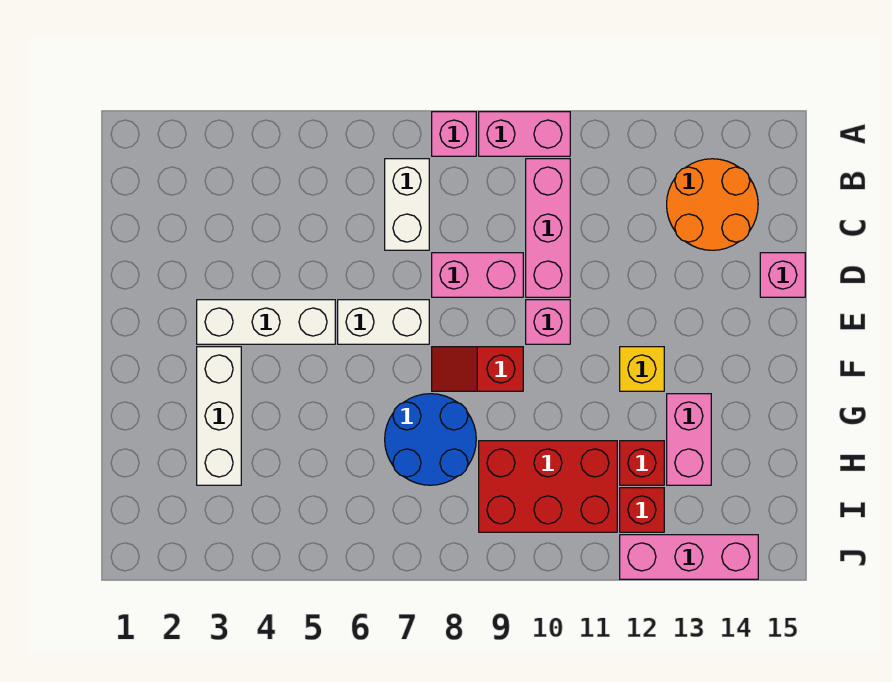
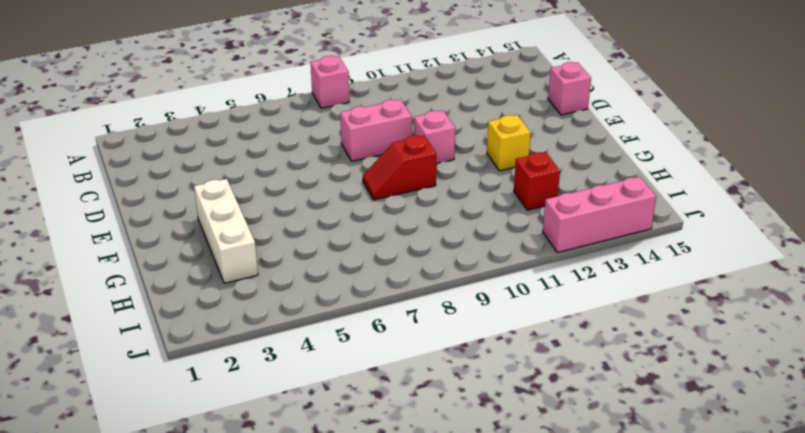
none -> pink brick A9:A10 level 1
none -> white brick B7:C7 level 1
none -> pink brick B10:D10 level 1

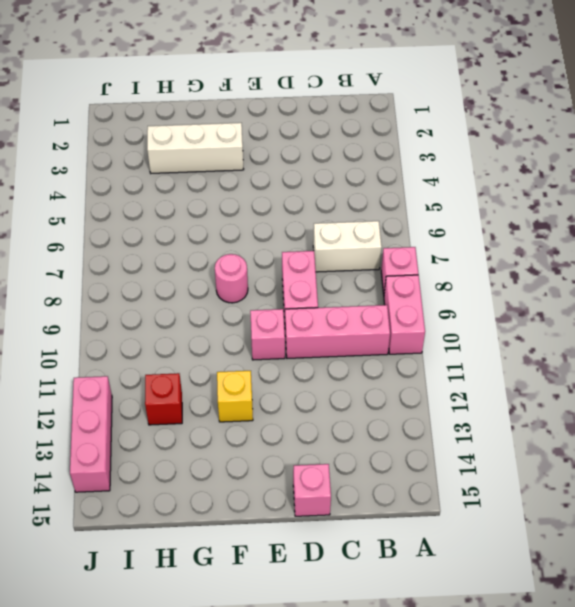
pink round brick F8 level 1 -> red slope F8:F9 level 1 top 9
none -> orange round brick B13:C14 level 1
none -> white brick E3:E5 level 1
none -> white brick E6:E7 level 1

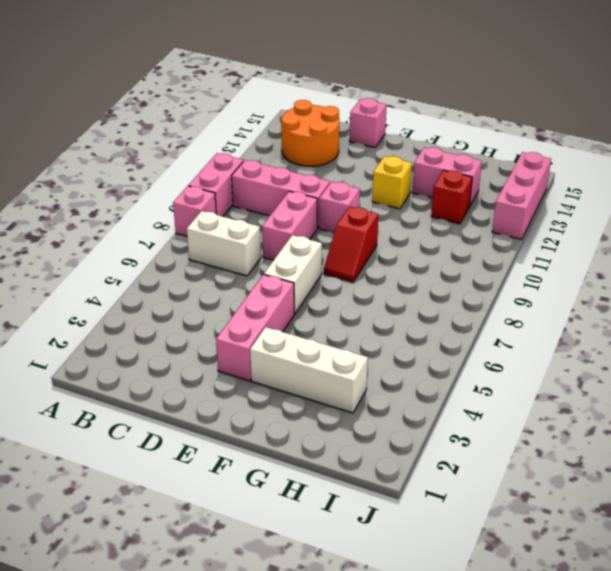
pink brick E3:E5 level 1 -> white brick E3:E5 level 1
none -> blue round brick G7:H8 level 1
none -> red brick H9:I11 level 1
none -> red brick I12 level 1

